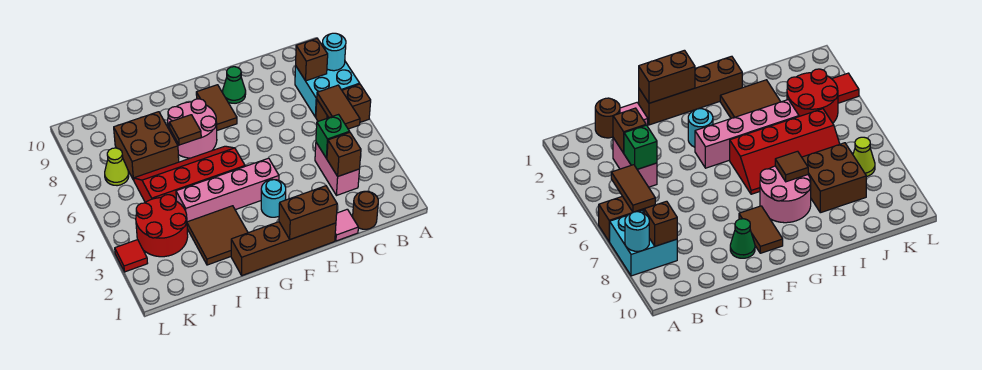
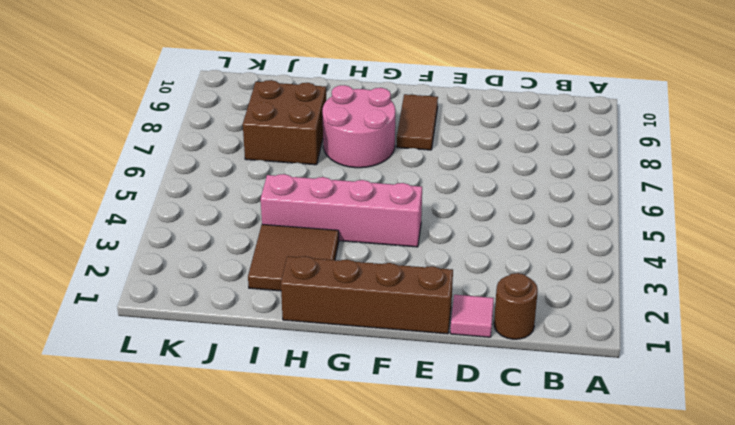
none -> brown brick A6:B6 level 1
none -> cyan brick A7:B8 level 1
none -> pink brick C3:C4 level 1

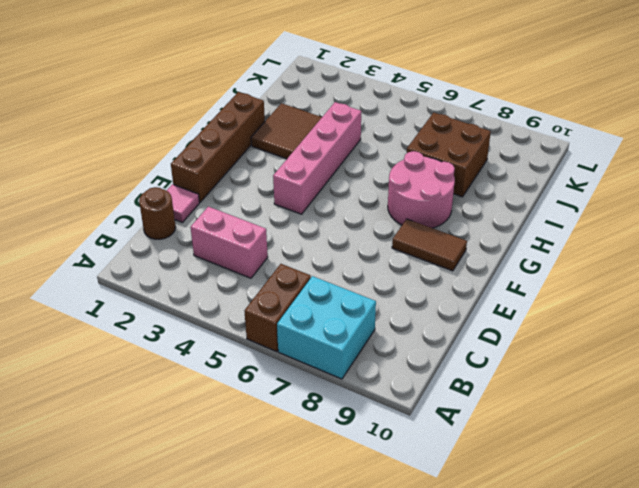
none -> green cone E9 level 1
none -> cyan round brick F3 level 1
none -> red slope G5:J6 level 1 top 5

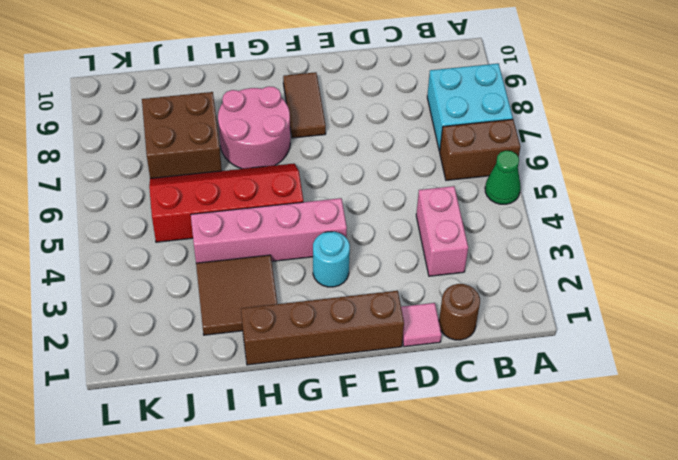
green cone A5 level 1 -> green cone E9 level 1
none -> red round brick J3:K4 level 1
none -> lime cone K7 level 1
none -> red tile L3 level 1

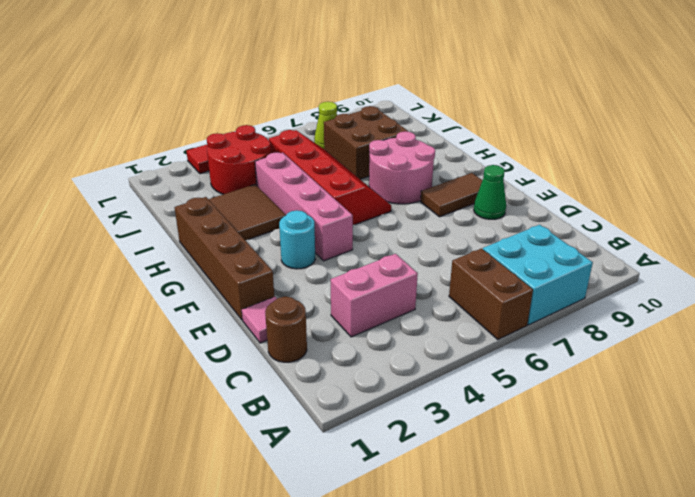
none -> cyan round brick A8 level 2
none -> brown tile B5:B6 level 2
none -> brown brick B8 level 2

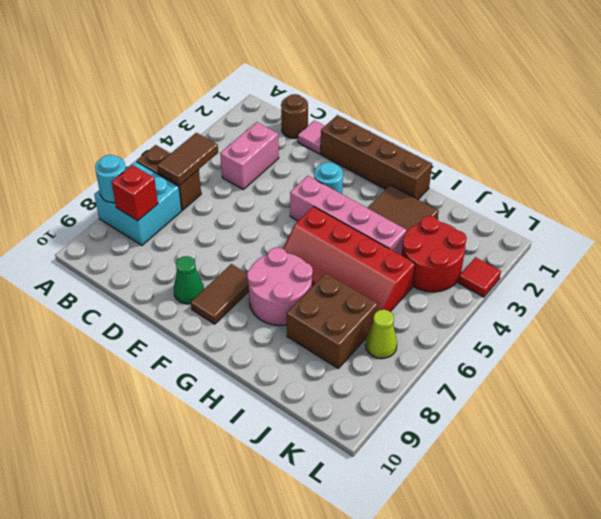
red brick B8 level 2 -> brown brick B8 level 2
none -> brown brick C3 level 2
none -> green brick C4 level 2
none -> brown brick E1:F1 level 2

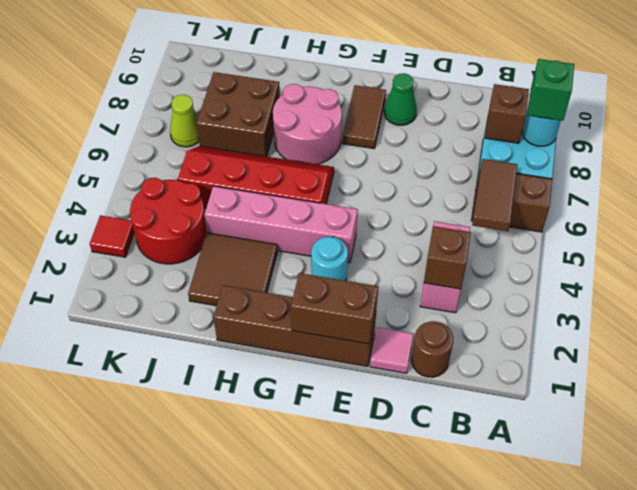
green brick A8 level 3 -> green brick C4 level 2
none -> brown tile H7 level 2

